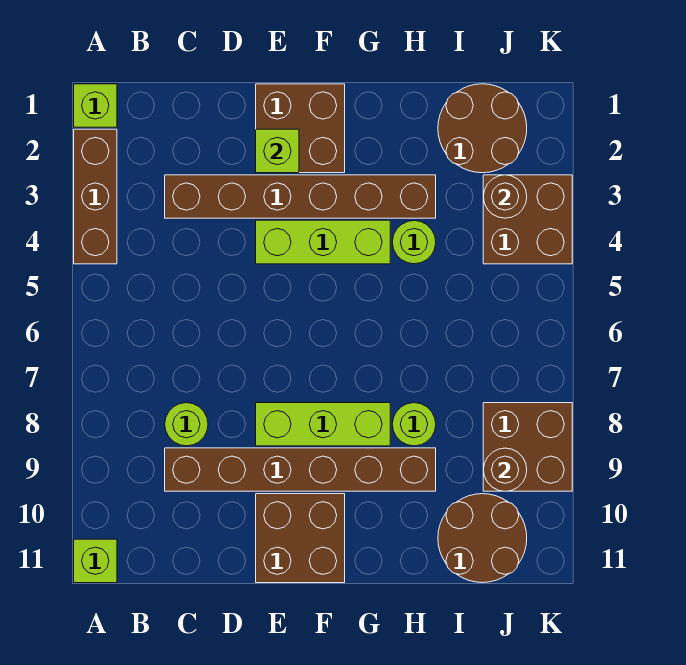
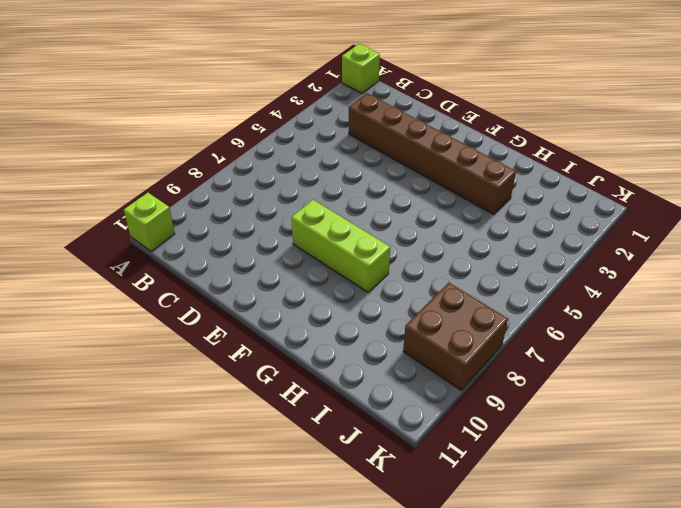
none -> brown brick A2:A4 level 1
none -> lime round brick C8 level 1
none -> brown brick C9:H9 level 1

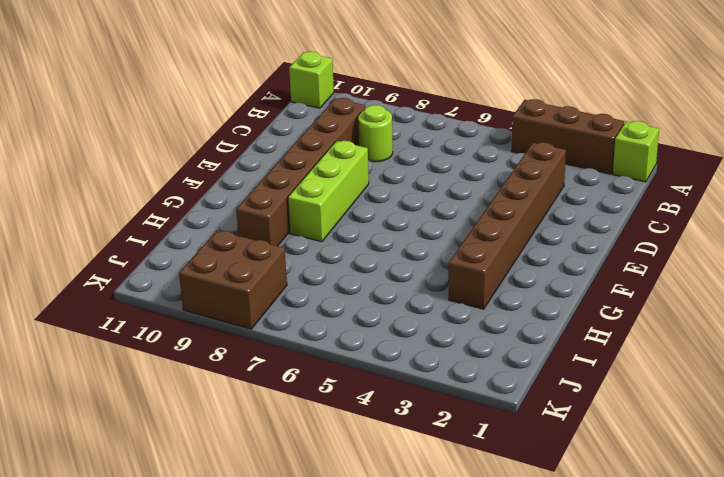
none -> brown brick E1:F2 level 1
none -> lime brick E4:G4 level 1
none -> brown brick E10:F11 level 1

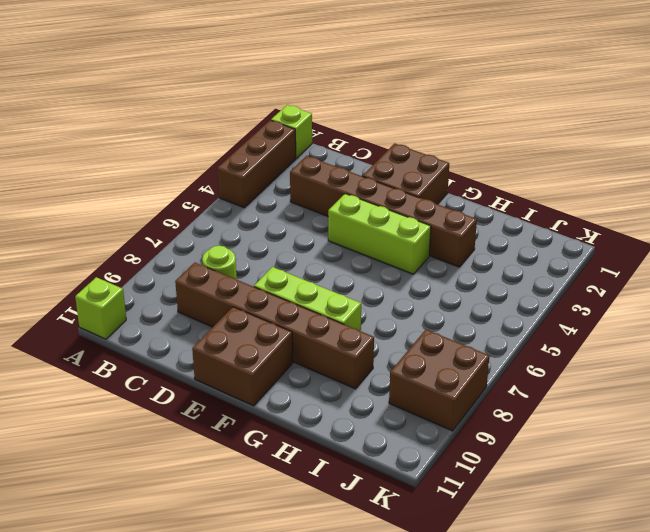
none -> lime round brick H4 level 1
none -> lime round brick H8 level 1
none -> brown round brick I1:J2 level 1

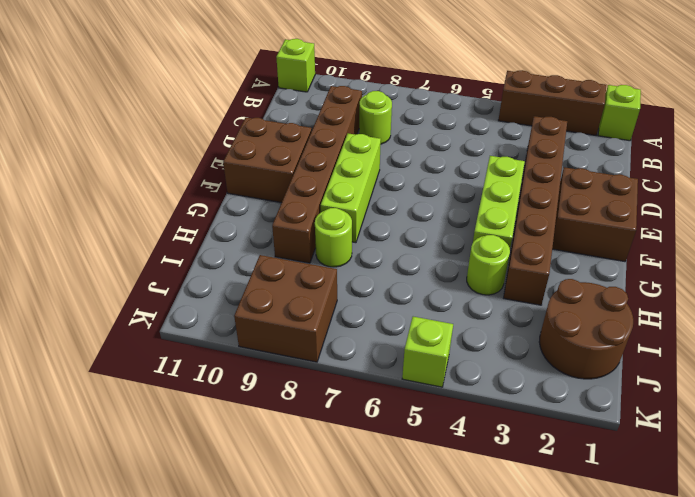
lime brick K5 level 1 -> lime brick E2 level 2
none -> brown round brick I10:J11 level 1
none -> brown brick J3:K4 level 1
none -> brown round brick J3 level 2

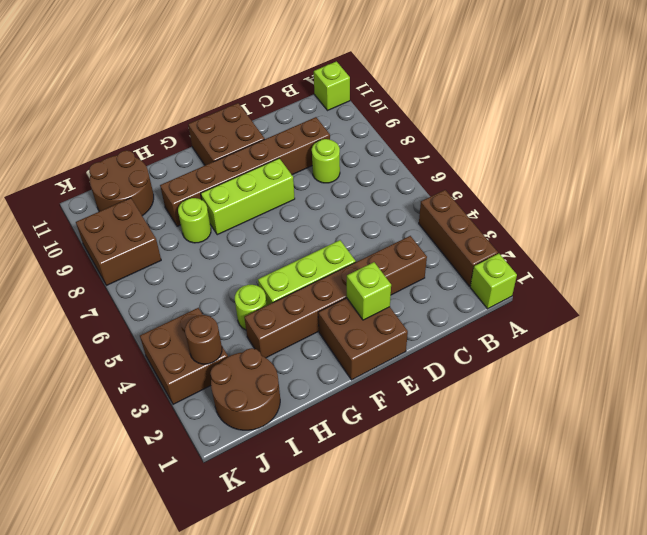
none -> brown round brick J9 level 2

